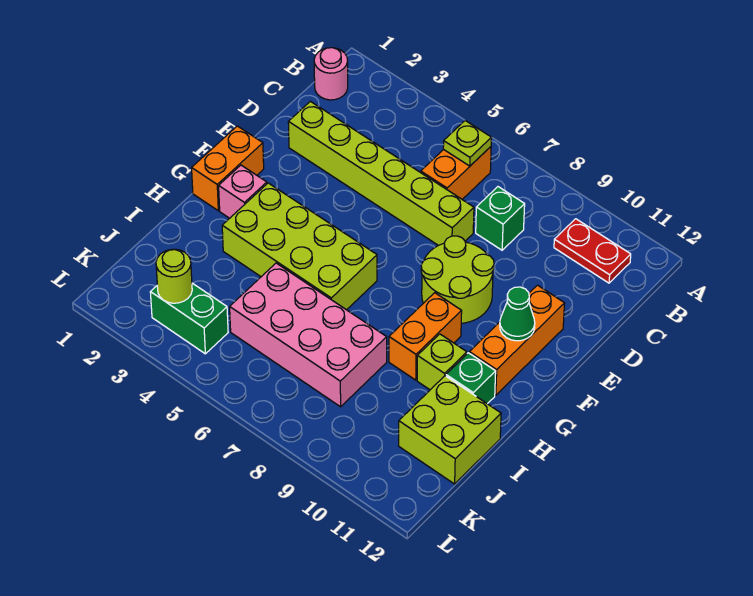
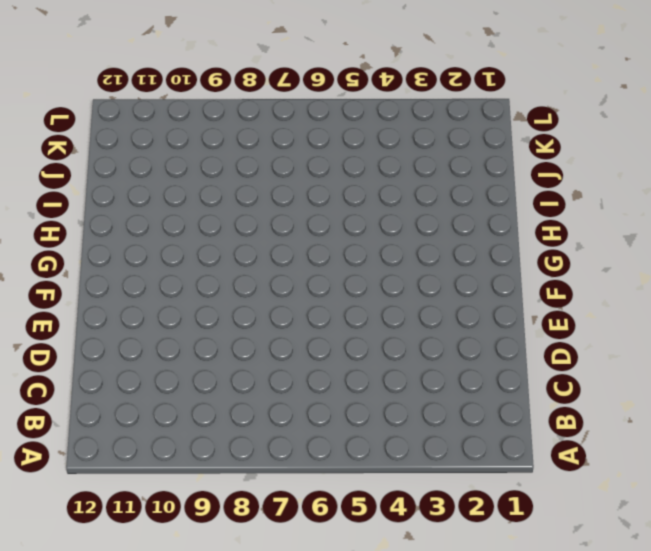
none -> pink round brick B1 level 1
none -> orange brick B6:C6 level 1
none -> red plate B10:B11 level 1

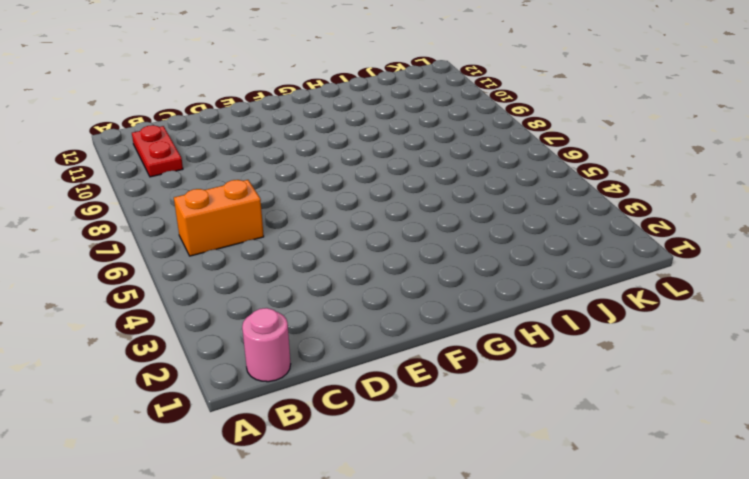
none -> green brick C8 level 1
none -> lime brick D2:D7 level 1
none -> lime round brick E8:F9 level 1

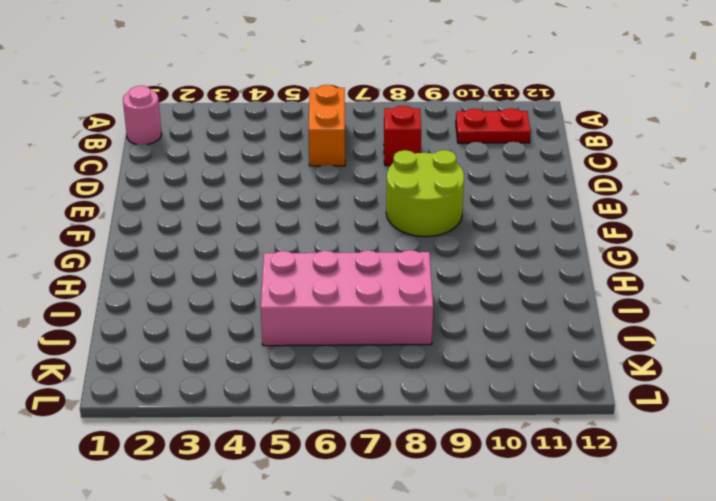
red brick C8 level 1 -> green brick C8 level 1
none -> lime brick D2:D7 level 1
none -> orange brick E11:G11 level 1
none -> orange brick F1:G1 level 1

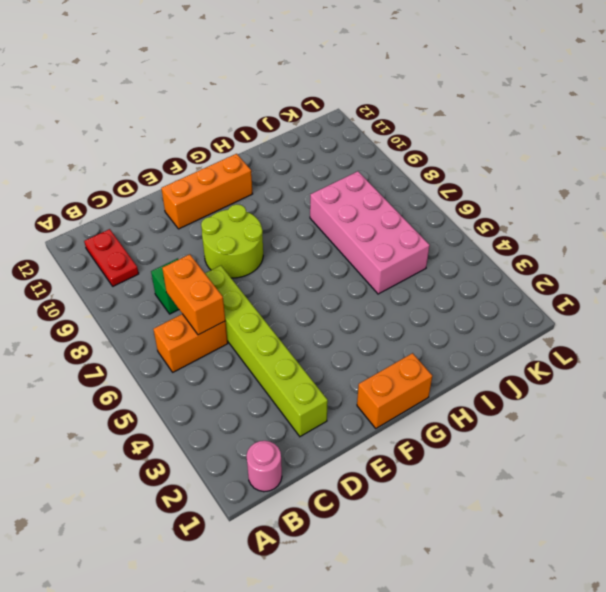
orange brick C6:C7 level 2 -> orange brick G9:H9 level 1
none -> pink brick G2 level 1
none -> lime brick G3:H6 level 1
none -> lime brick H10 level 1

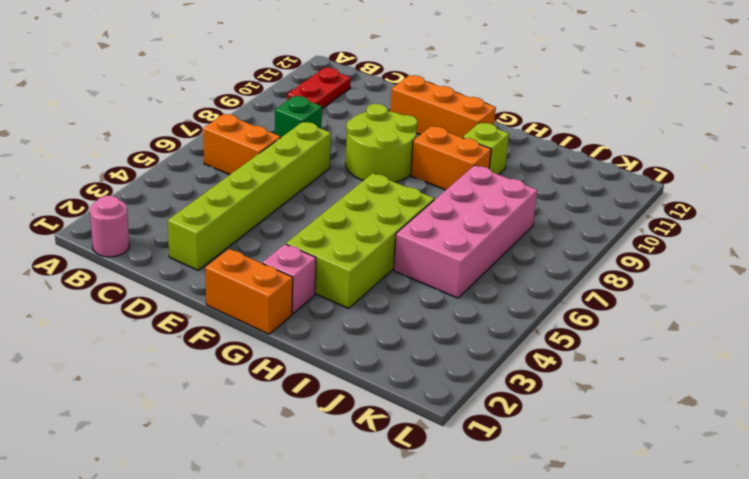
none -> green brick H11 level 1
none -> lime brick I11:J12 level 1
none -> green brick K3:K4 level 1

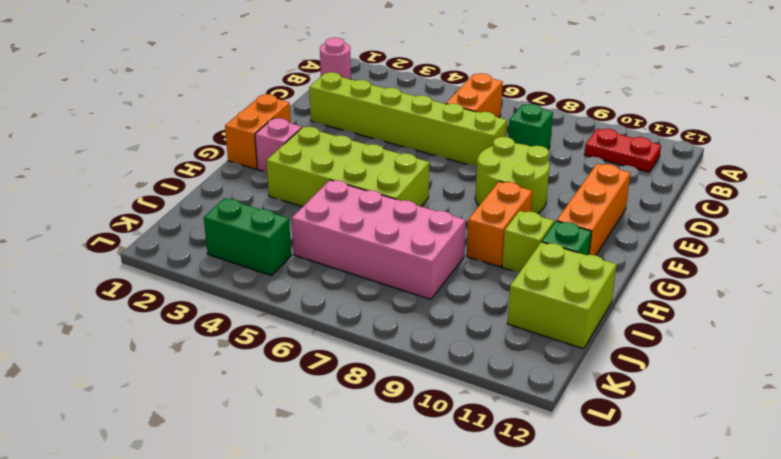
none -> lime plate B6 level 2
none -> green cone F11 level 2
none -> lime round brick K3 level 2

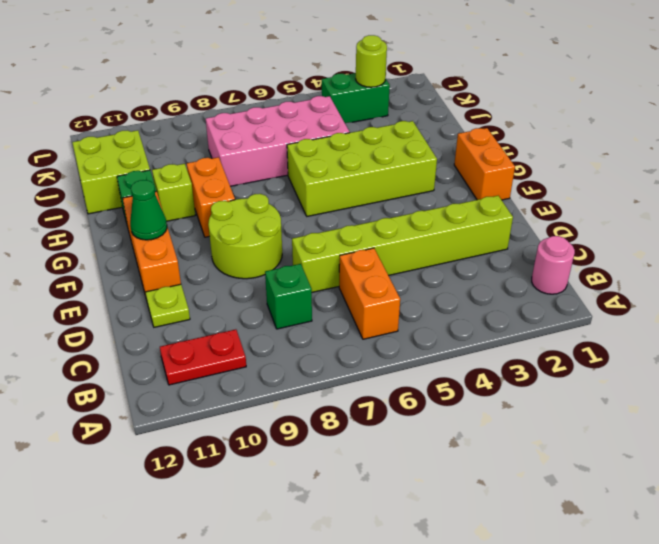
lime plate D11 level 1 -> lime plate B6 level 2
none -> pink brick G2 level 1

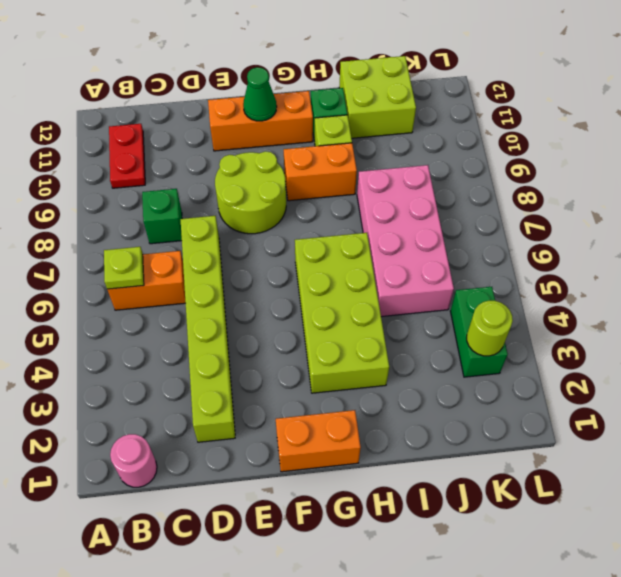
none -> pink brick G2 level 1

